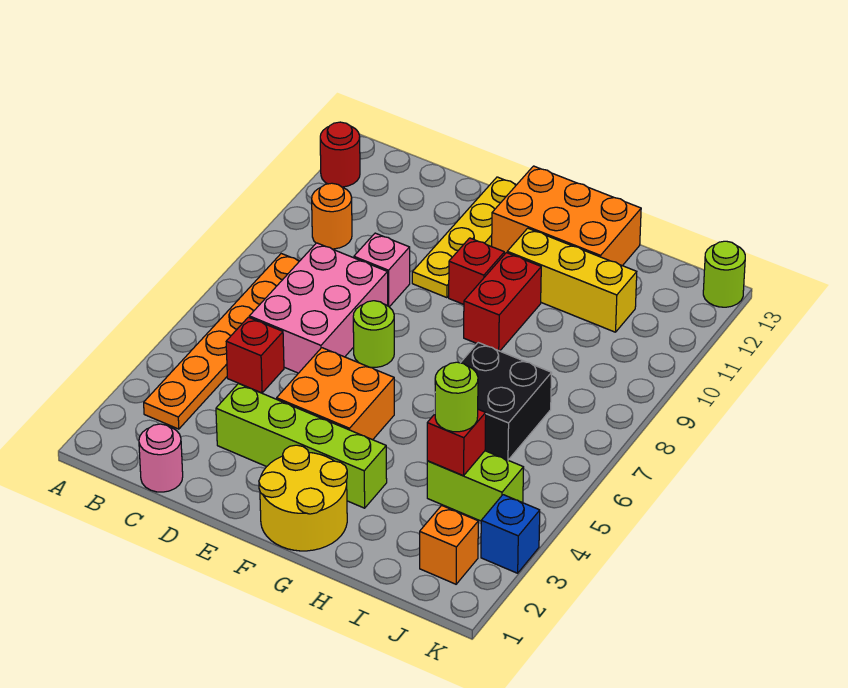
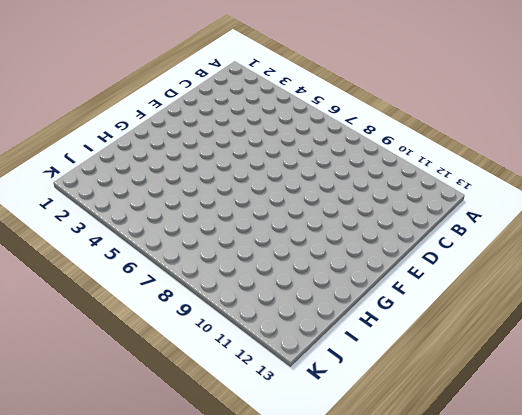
none -> red round brick A12 level 1
none -> orange plate B3:B8 level 1
none -> orange round brick B10 level 1

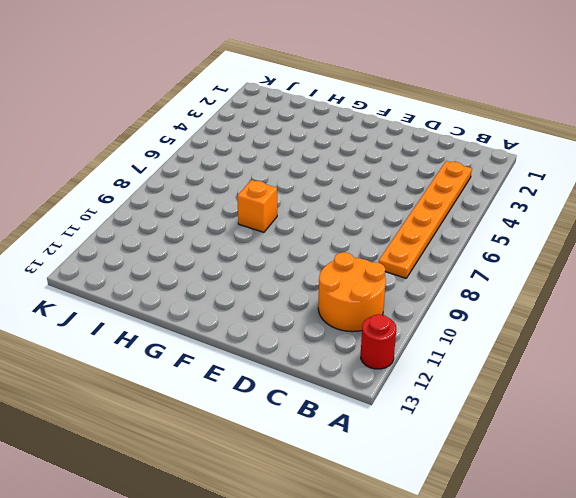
orange round brick B10:C11 level 1 -> orange round brick B10 level 1
orange brick G8 level 1 -> orange brick J2 level 1
none -> pink round brick C1 level 1
none -> red brick C5 level 1
none -> pink brick C6:D8 level 1

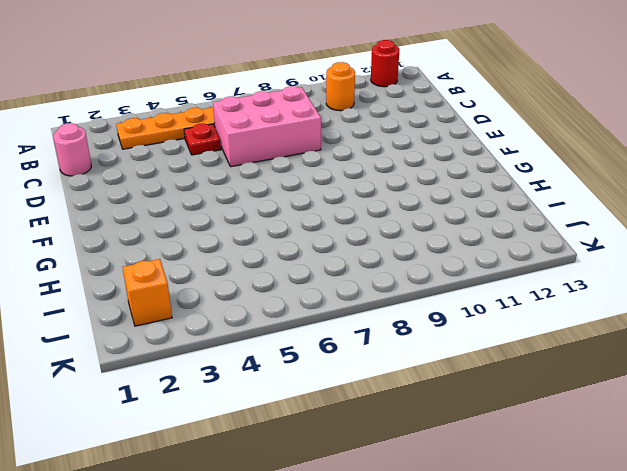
red plate C5 level 1 -> red brick C5 level 1
none -> lime brick D3:G3 level 1
none -> pink brick D9 level 1
none -> orange brick E4:F5 level 1

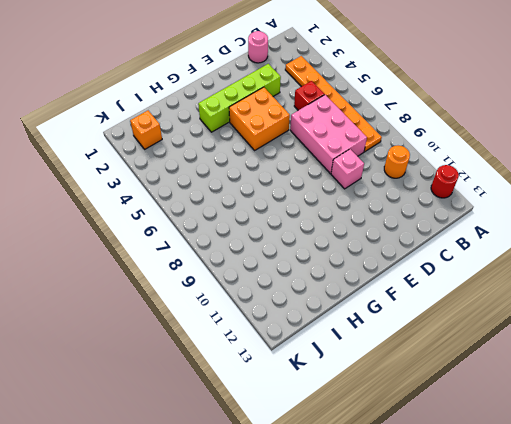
none -> lime round brick E7 level 1
none -> yellow plate E10:E13 level 1
none -> yellow round brick F1:G2 level 1

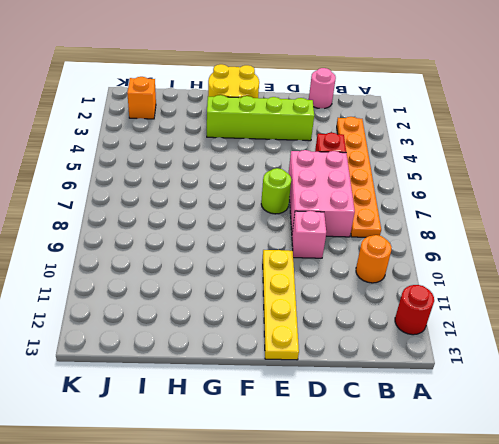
none -> orange brick E4:F5 level 1
none -> red brick F10 level 1
none -> orange brick F12:H13 level 1

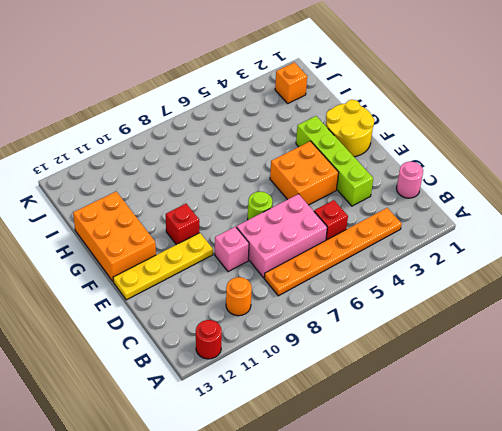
none -> red brick G9:G10 level 1
none -> yellow brick G11:I11 level 1
none -> black brick H6:I7 level 1

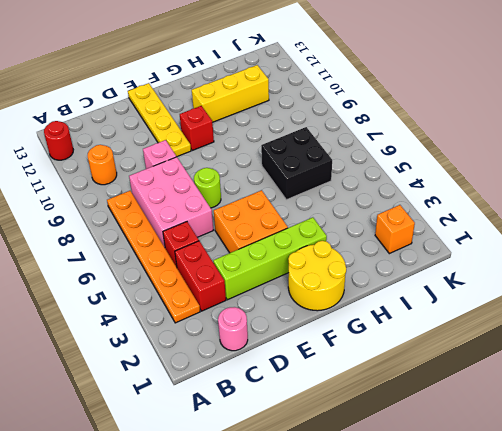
red brick C3:C4 level 1 -> red brick G9:G10 level 1
none -> orange brick F12:H13 level 1
none -> lime brick I4:J4 level 1
none -> blue brick K3 level 1

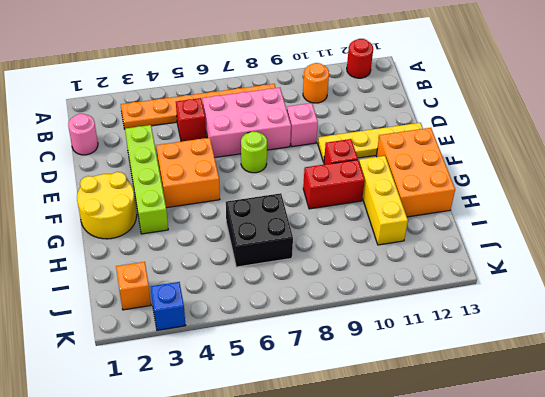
none -> lime brick I4:J4 level 1
none -> lime round brick K13 level 1
none -> red brick I4 level 2

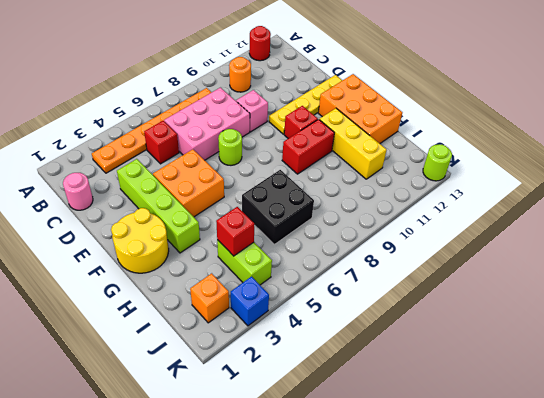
none -> lime round brick I4 level 3

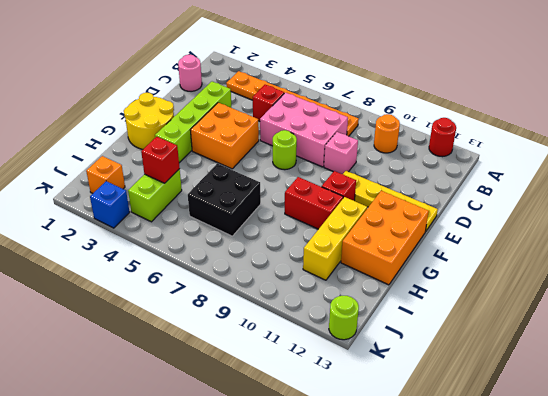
none -> lime round brick I4 level 3

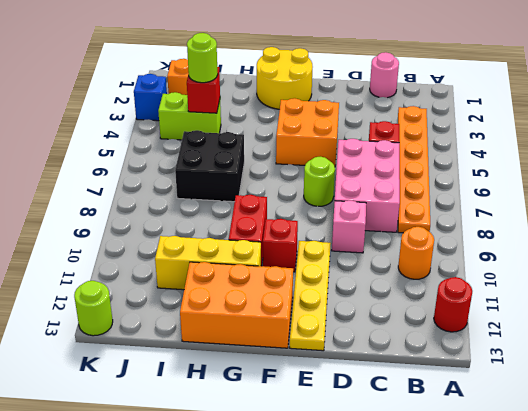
none -> lime brick D3:G3 level 1

